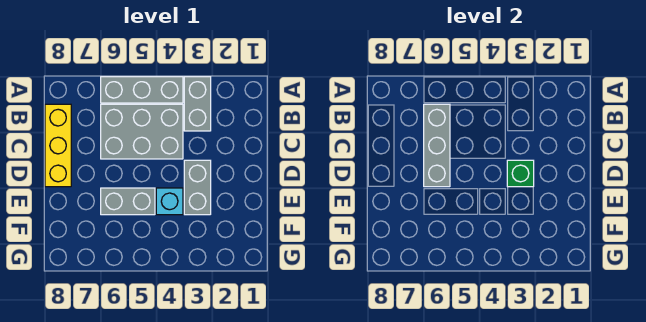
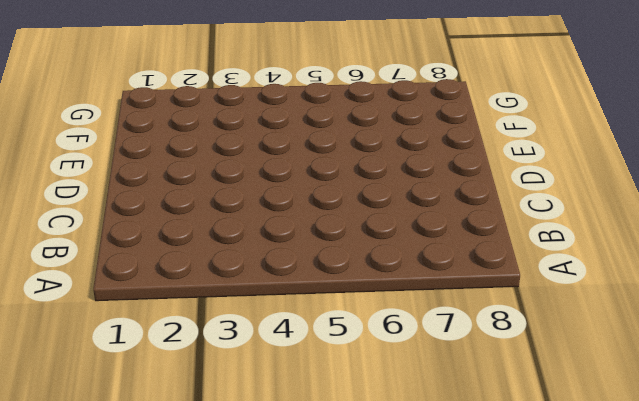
none -> grey brick A3:B3 level 1
none -> grey brick A4:A6 level 1

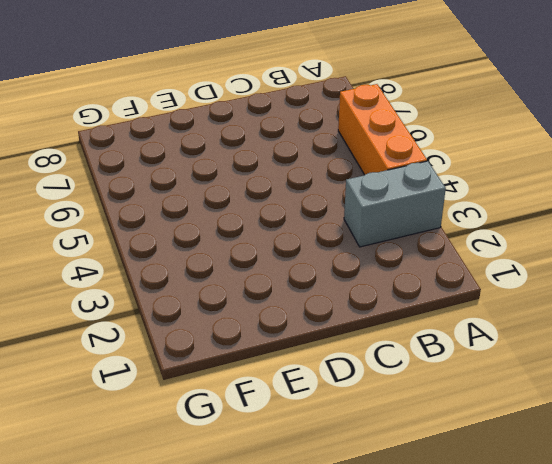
orange brick A4:A6 level 1 -> grey brick A4:A6 level 1
none -> grey brick B4:C6 level 1
none -> yellow brick B8:D8 level 1

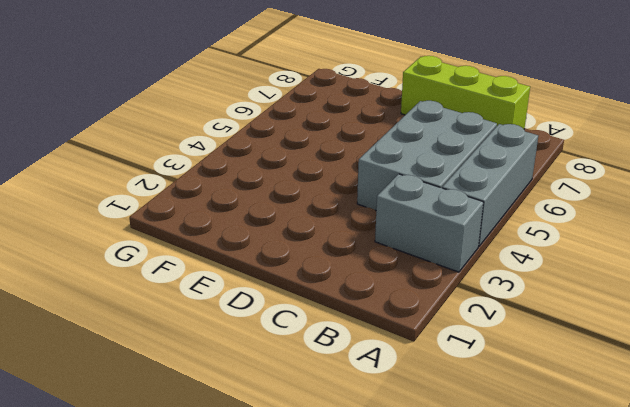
lime brick B8:D8 level 1 -> yellow brick B8:D8 level 1
none -> grey brick D3:E3 level 1
none -> cyan brick E4 level 1

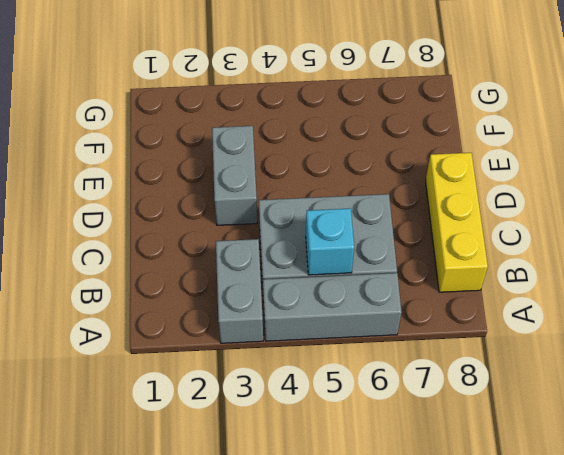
cyan brick B5 level 2 -> cyan brick E4 level 1
none -> grey brick E5:E6 level 1
none -> grey brick B6:D6 level 2

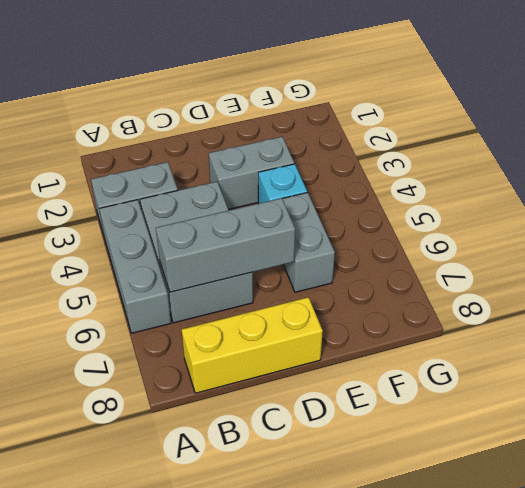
none -> green brick D3 level 2

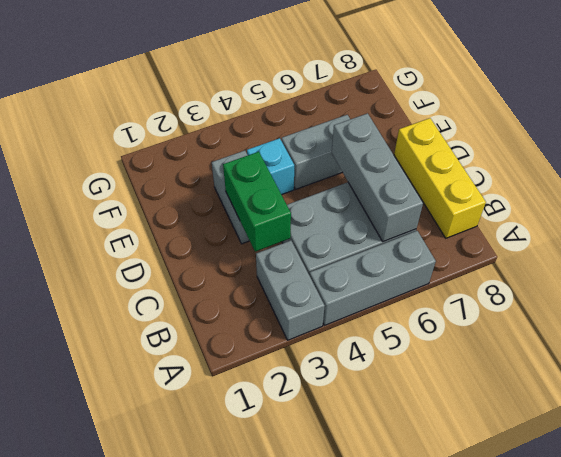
green brick C3:D3 level 2 -> green brick D3 level 2

